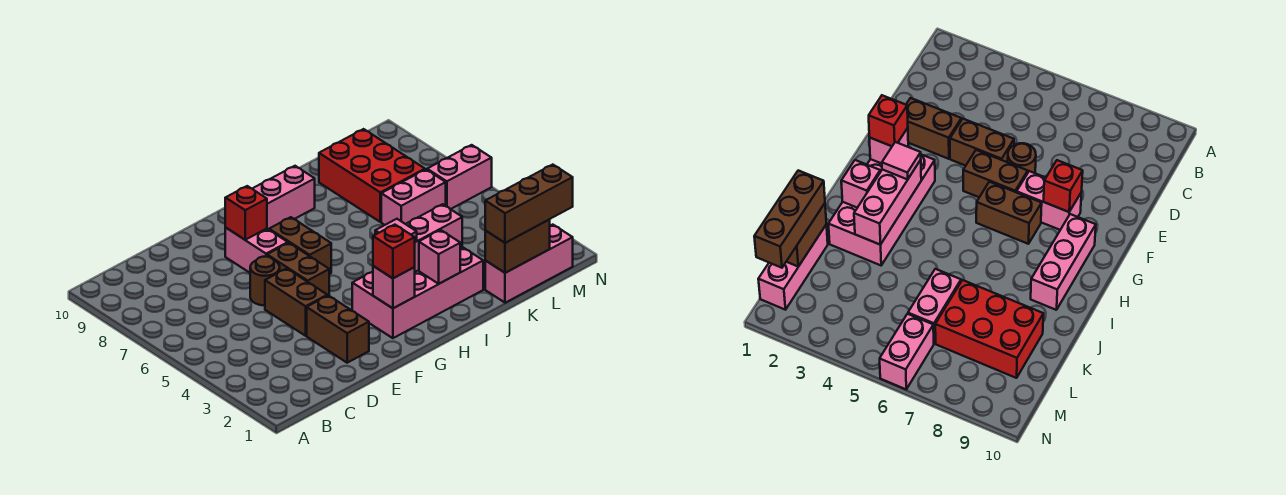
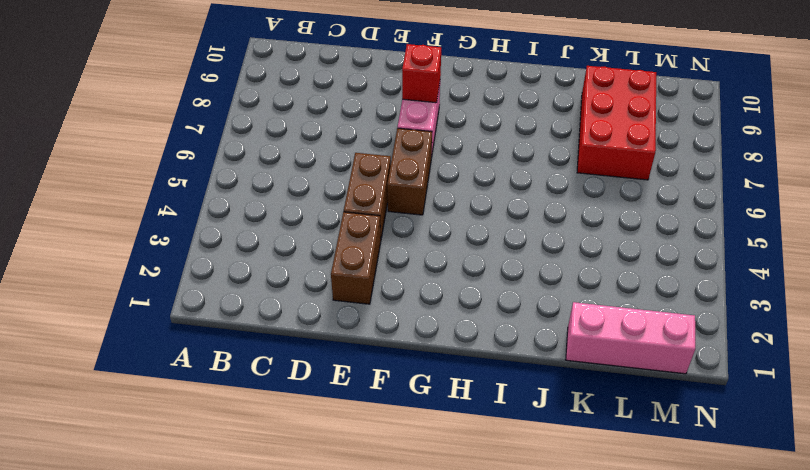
none -> brown round brick E6 level 1
none -> pink brick G2:J3 level 1
none -> brown brick G6:G7 level 1

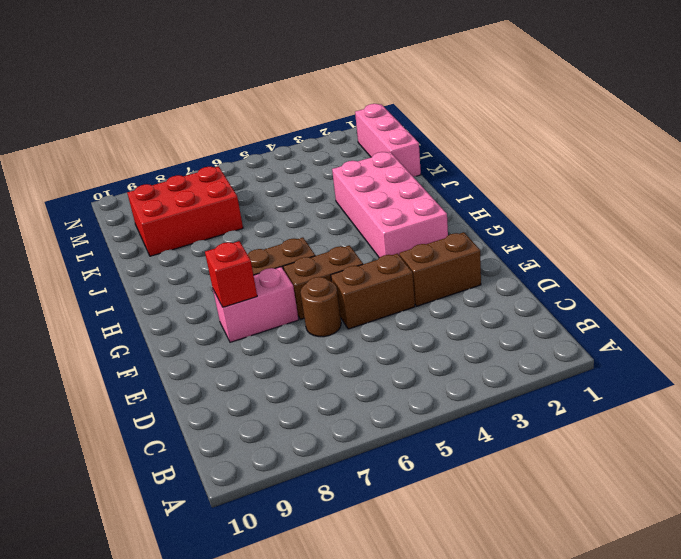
none -> pink brick G9:I9 level 1
none -> pink brick K6:L6 level 1
none -> pink brick M6:N6 level 1

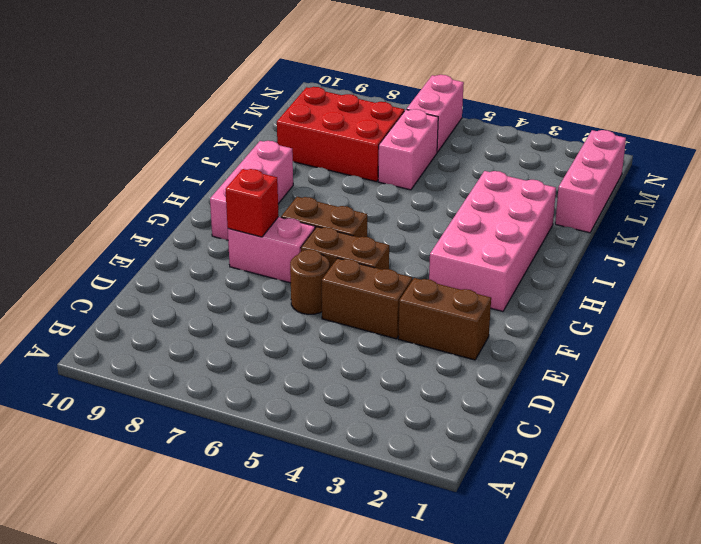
none -> pink brick G2 level 2
none -> pink brick H3:J3 level 2
none -> pink brick I2 level 2

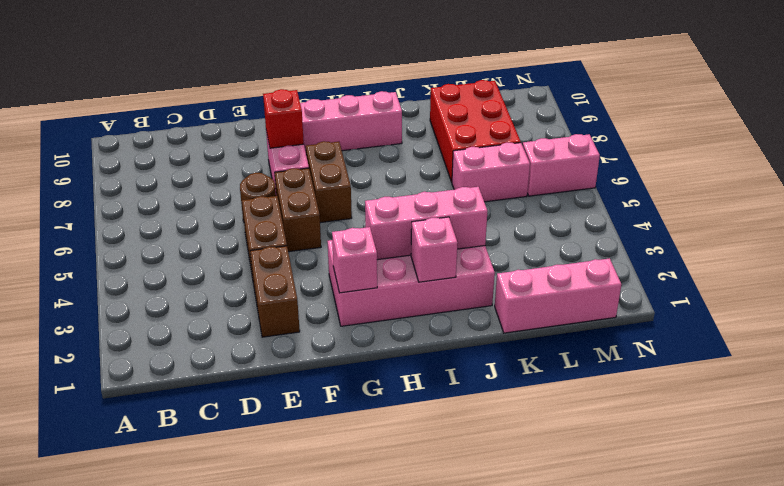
none -> brown brick K1:L1 level 2
none -> red brick G2 level 3
none -> pink tile H3 level 3

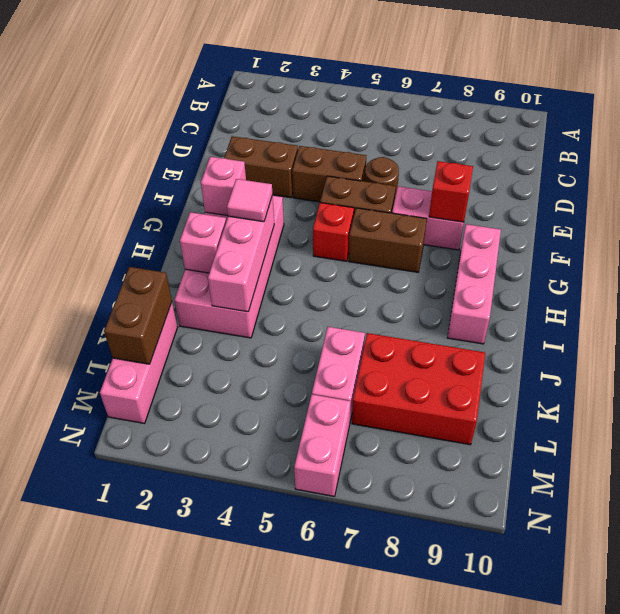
red brick G5 level 1 -> red brick G2 level 3
none -> brown brick K1:M1 level 3

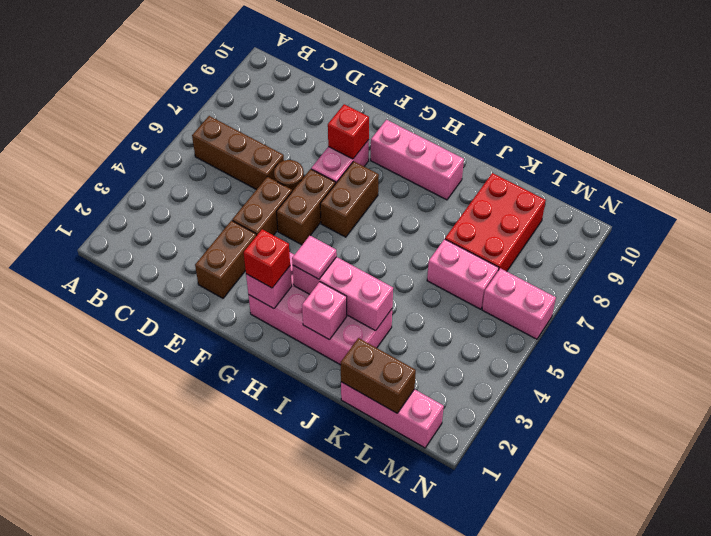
brown brick B6:D6 level 1 -> brown brick K1:M1 level 3

